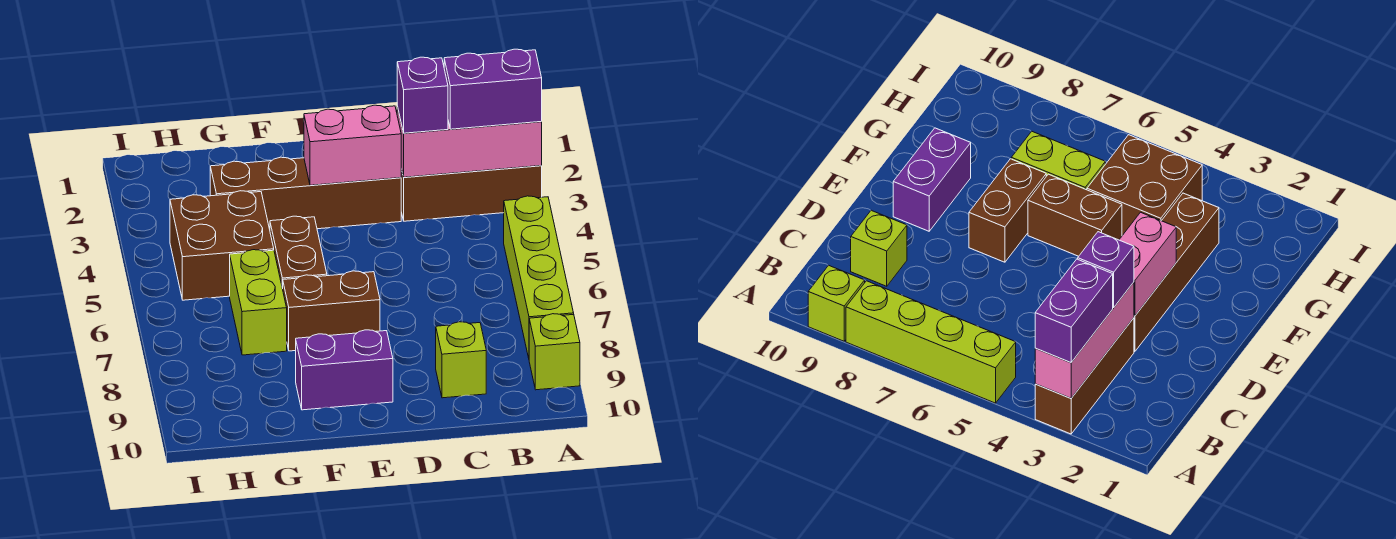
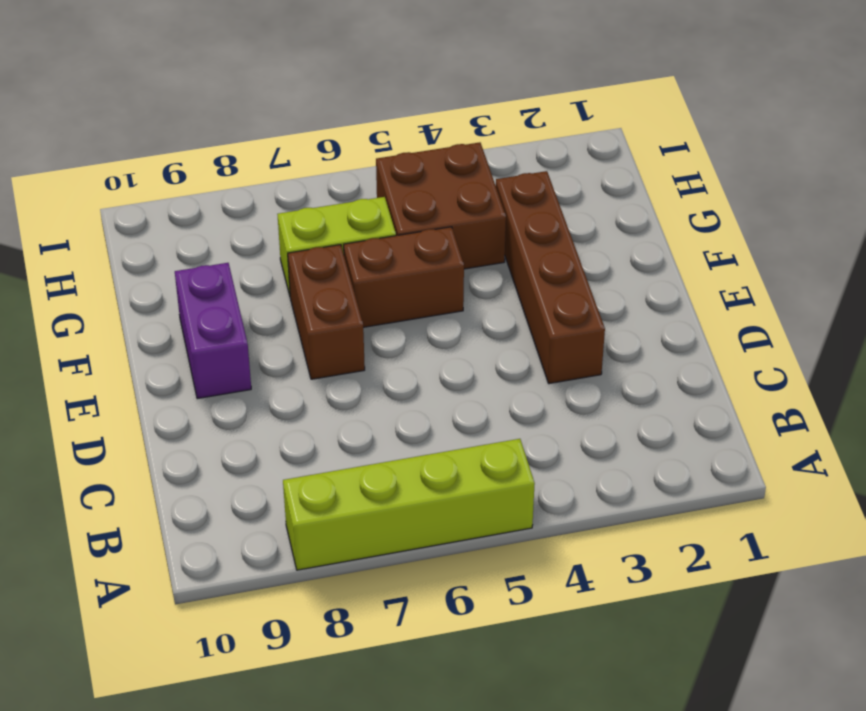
none -> brown brick A3:C3 level 1
none -> lime brick A9 level 1
none -> lime brick C9 level 1

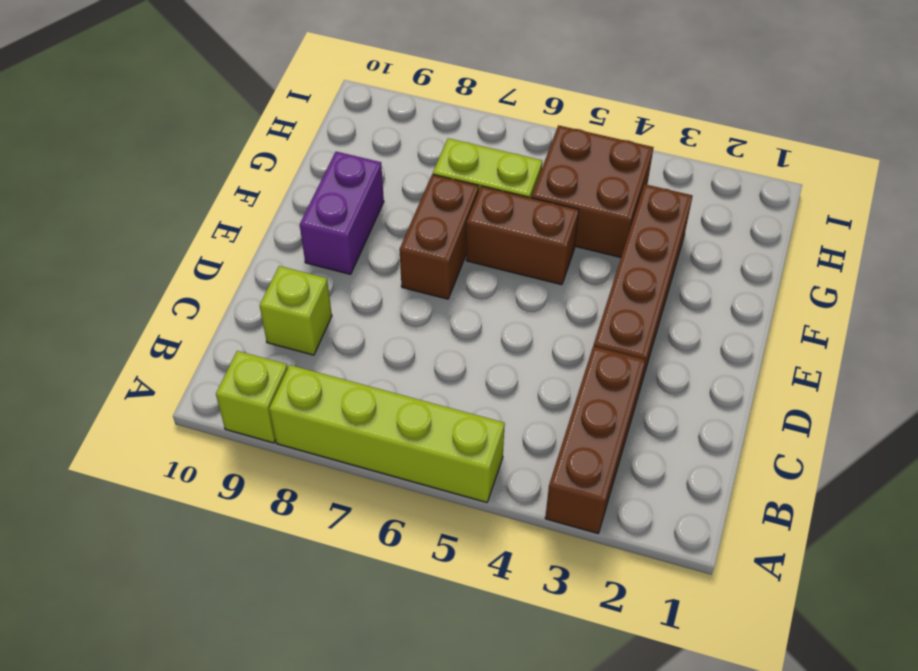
none -> pink brick A3:C3 level 2
none -> pink brick D3:E3 level 2
none -> purple brick A3:B3 level 3

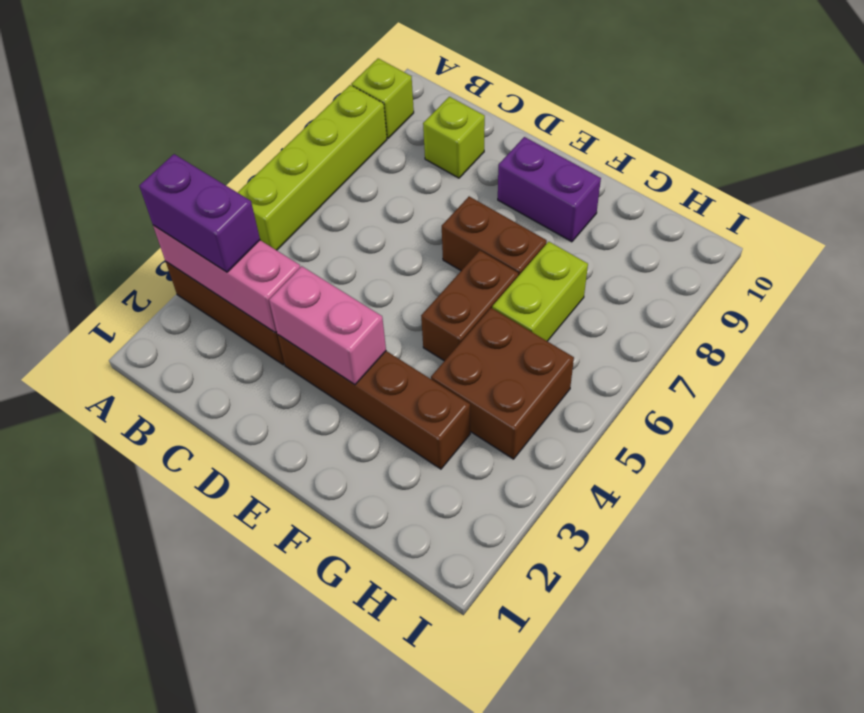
none -> purple brick C3 level 3

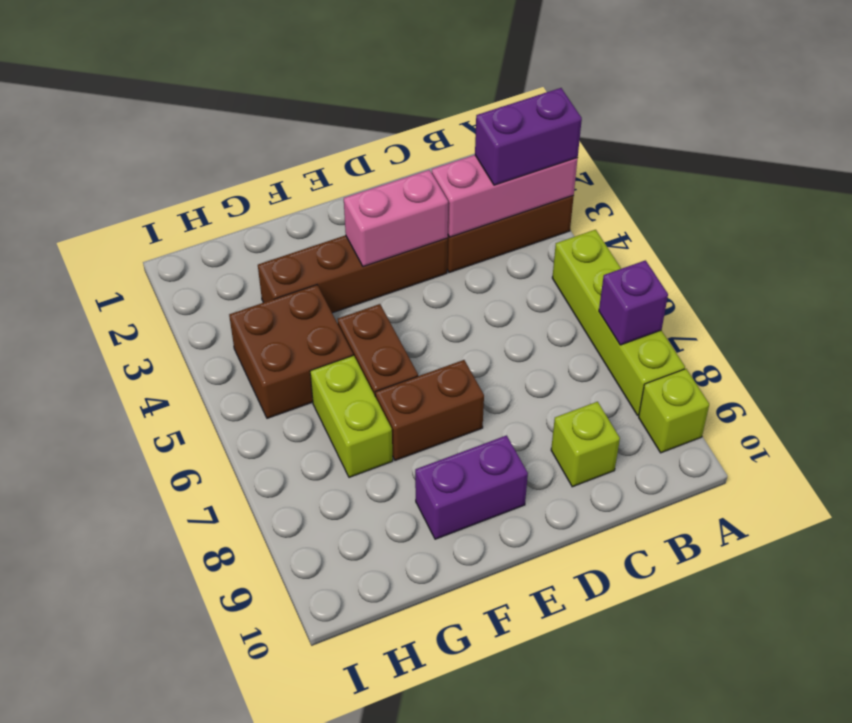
purple brick A7 level 2 -> purple brick C3 level 3

